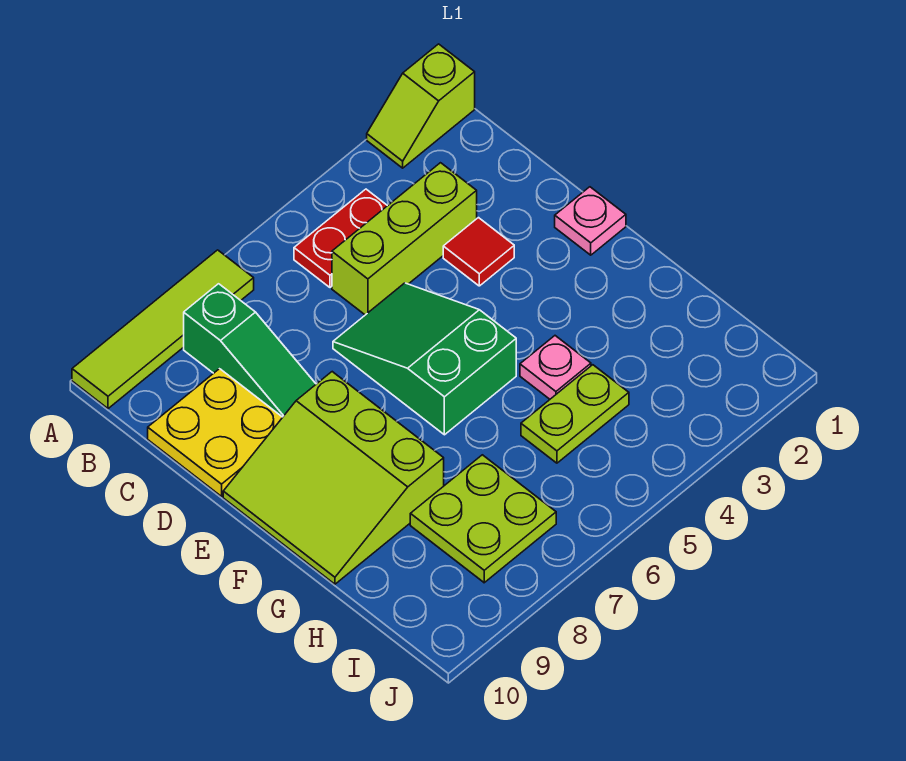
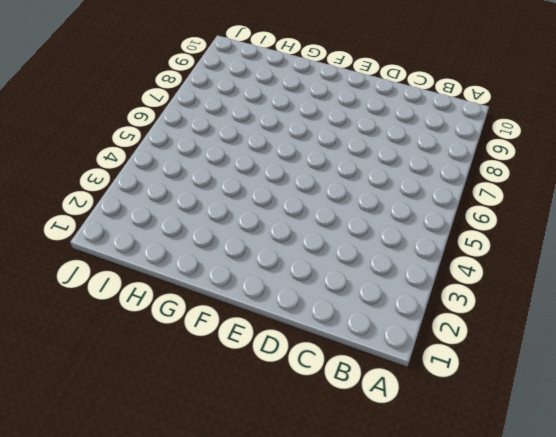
none -> lime slope A1:A2 level 1 top 1
none -> lime tile A7:A10 level 1
none -> red plate B4:B5 level 1

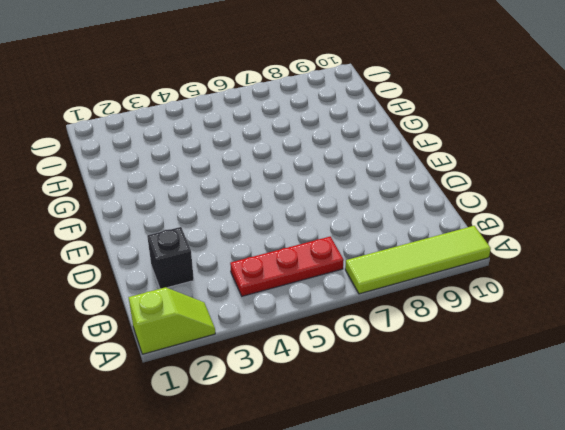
red plate B4:B6 level 1 -> red plate B4:B5 level 1
black brick C2 level 1 -> none
none -> green slope B8:D8 level 1 top B
none -> lime brick C3:C5 level 1
none -> yellow plate C9:D10 level 1

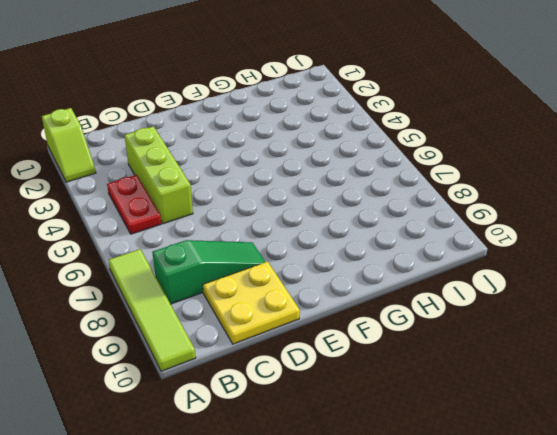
none -> red tile D3 level 1
none -> green slope D5:F6 level 1 top F
none -> pink plate E1 level 1

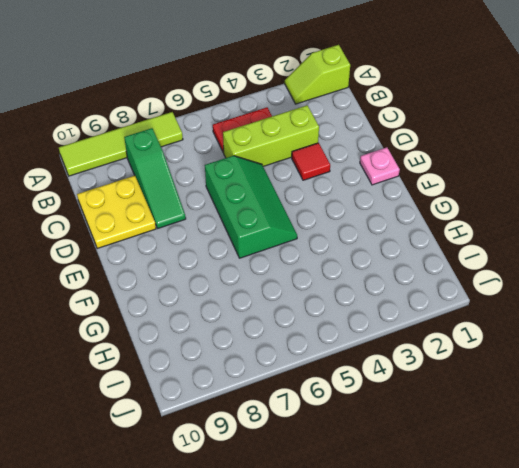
green slope D5:F6 level 1 top 6 -> green slope D5:F6 level 1 top F
none -> lime slope E8:G10 level 1 top 8
none -> pink plate G4 level 1
none -> lime plate H4:H5 level 1

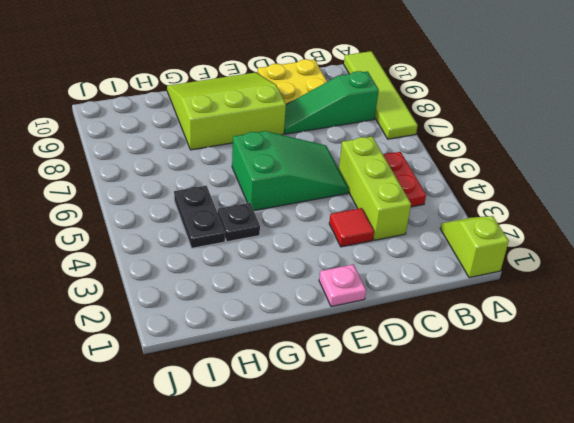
black plate G4 level 1 -> pink plate G4 level 1
black plate H4:H5 level 1 -> lime plate H4:H5 level 1
none -> lime plate H7:I8 level 1

